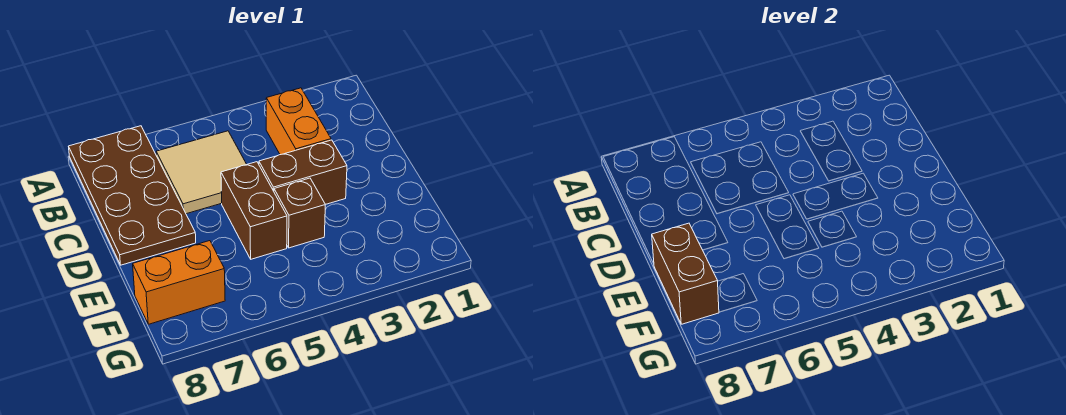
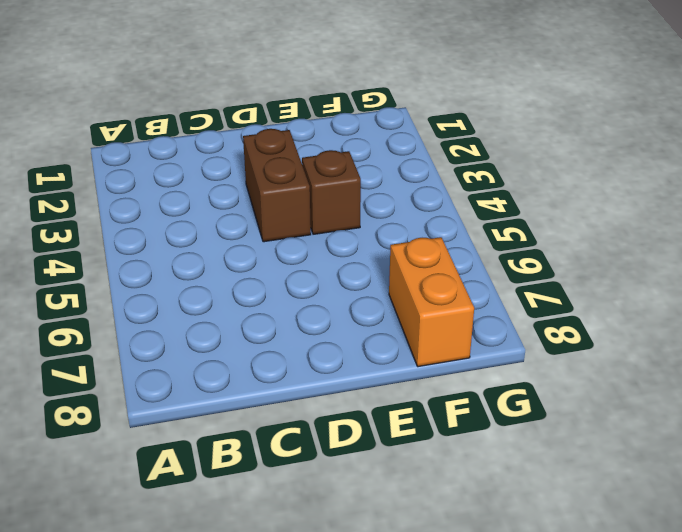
none -> brown plate A7:D8 level 1
none -> orange brick B3:C3 level 1

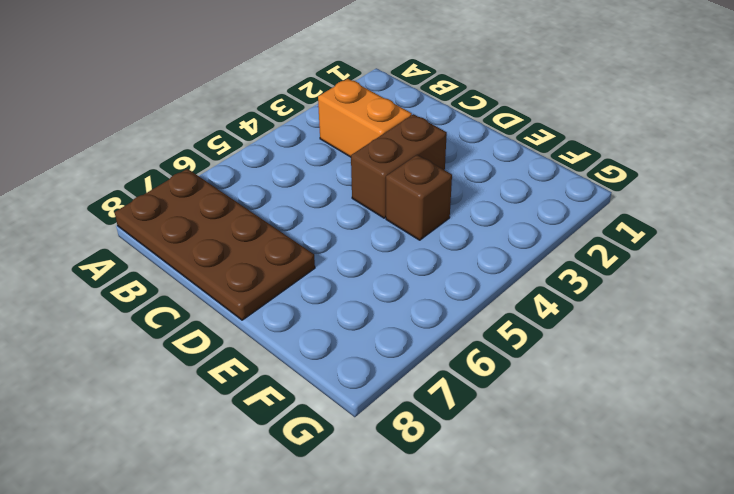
none -> tan tile B5:C6 level 1
none -> brown brick D5:E5 level 1

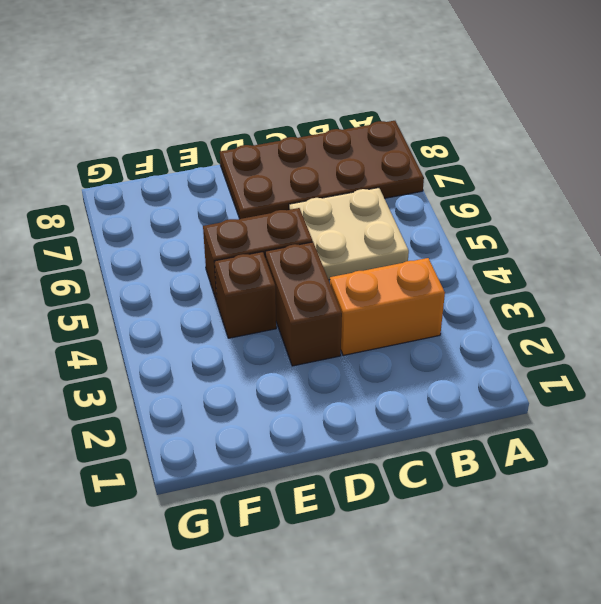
tan plate B5:C6 level 1 -> tan tile B5:C6 level 1
none -> orange brick F7:F8 level 1
none -> brown brick E8:F8 level 2

